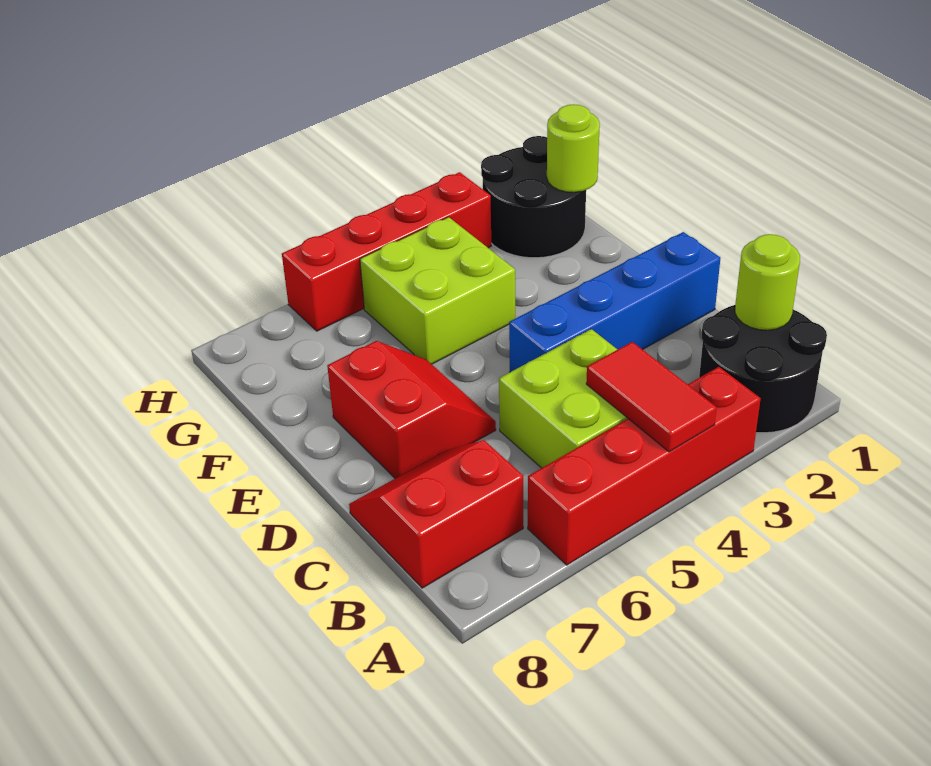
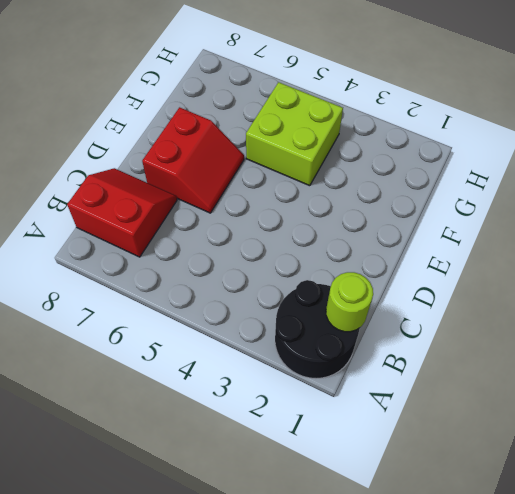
none -> red brick A3:A6 level 1
none -> lime brick B4:C5 level 1
none -> blue brick D1:D4 level 1

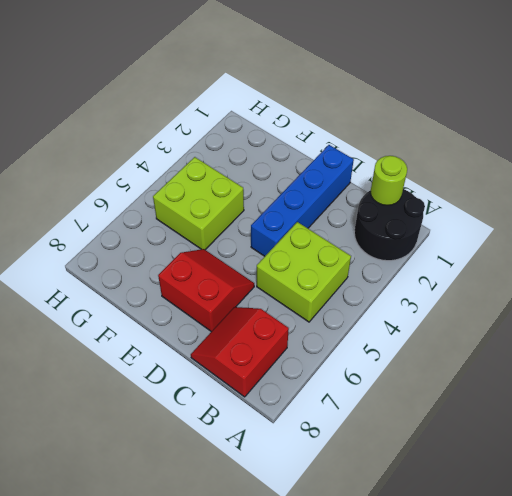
none -> red brick A3:A6 level 1
none -> black round brick G1:H2 level 1
none -> red brick H3:H6 level 1

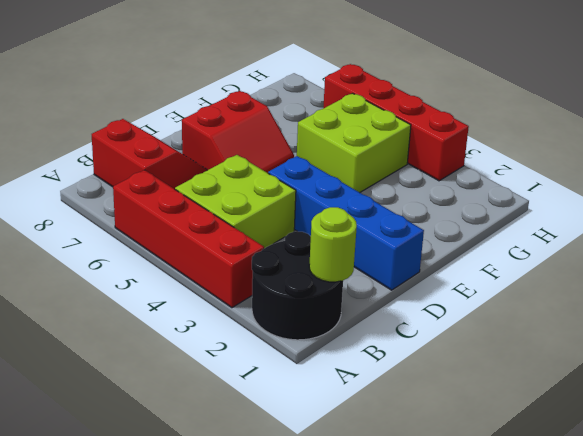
none -> black round brick G1:H2 level 1
none -> red tile A4:B4 level 2
none -> lime round brick G1 level 2

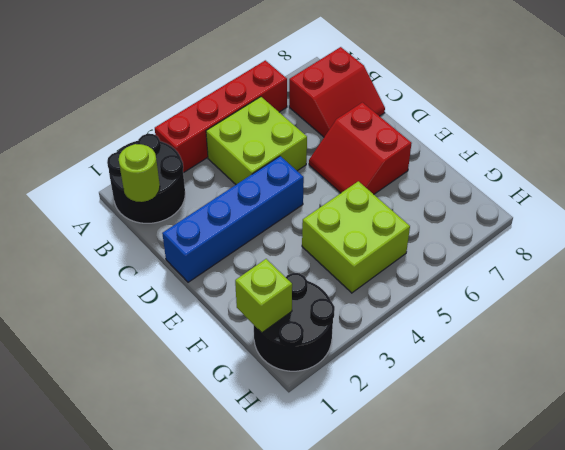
lime brick G1 level 2 -> lime round brick G1 level 2
none -> red brick H3:H6 level 1
none -> red tile A4:B4 level 2

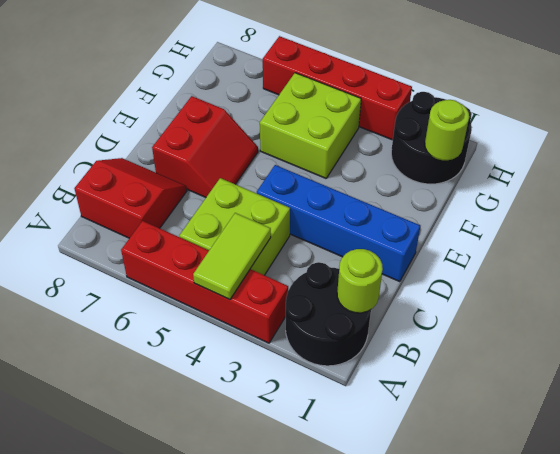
lime tile A4:B4 level 2 -> red tile A4:B4 level 2

